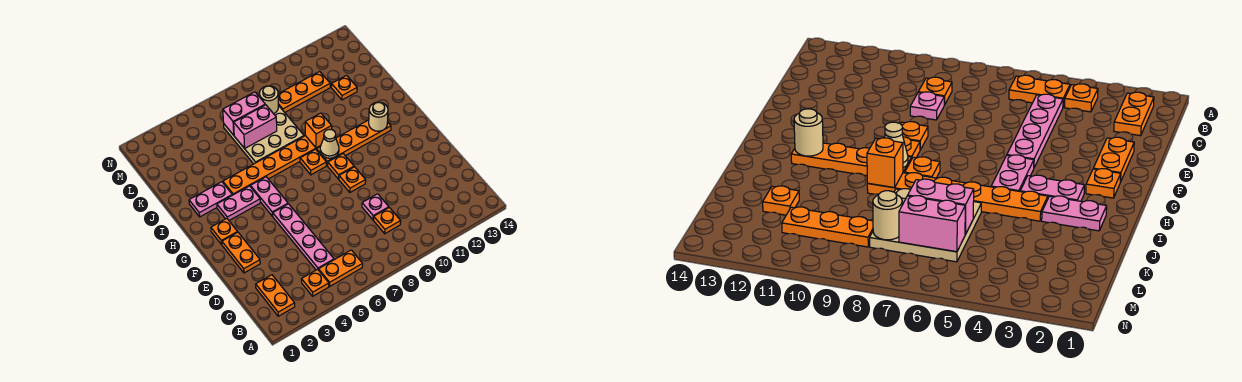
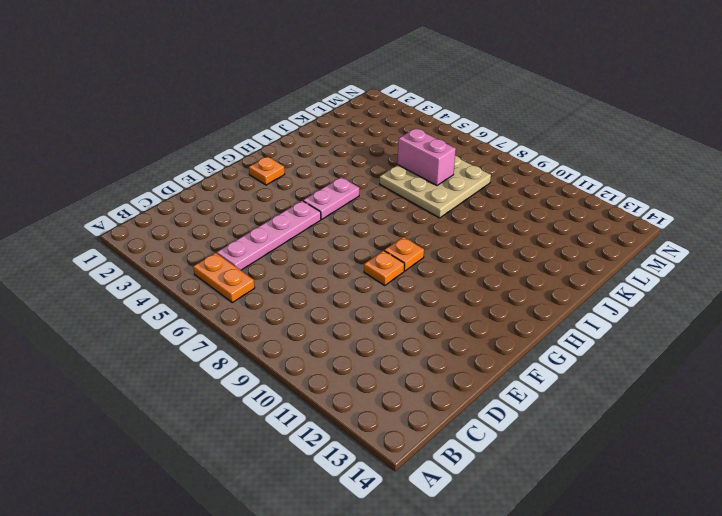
none -> orange plate B2:C2 level 1
none -> orange plate B4 level 1
none -> orange plate C9 level 1

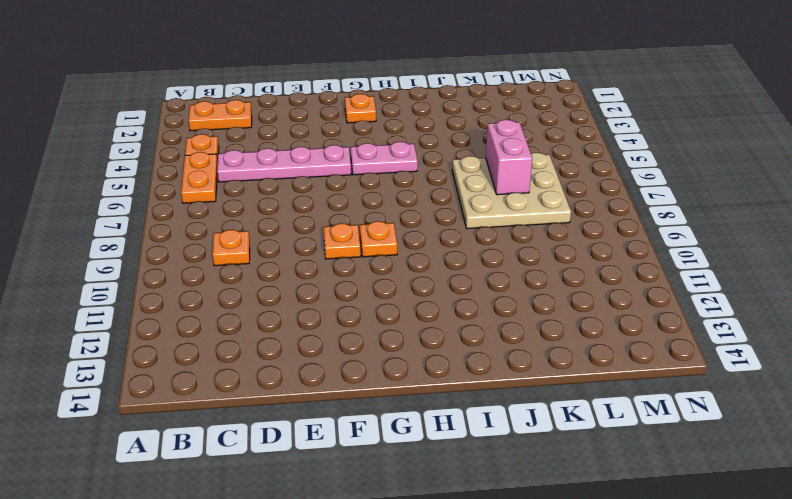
none -> pink plate D9 level 1
none -> orange plate E2:F2 level 1
none -> pink plate H3:H4 level 1

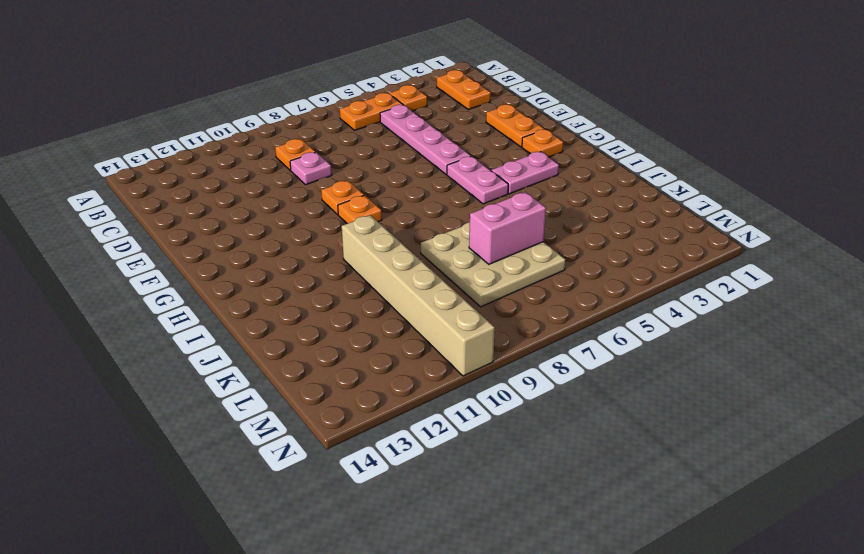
tan brick I10:N10 level 1 -> orange plate L9:L11 level 1
none -> orange plate H8 level 1
none -> orange plate H9:H12 level 1
none -> pink plate I2:I3 level 1

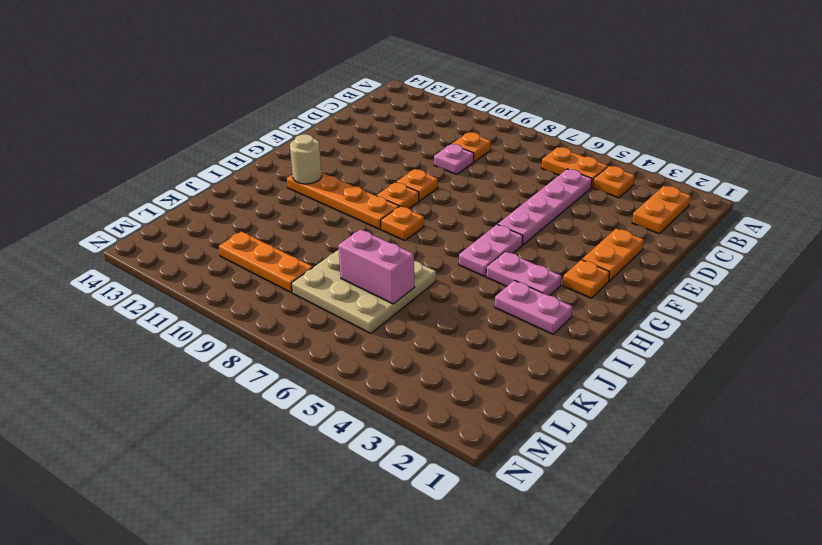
none -> orange plate I4:I9 level 1
none -> orange plate K12 level 1
none -> tan cone H9 level 2

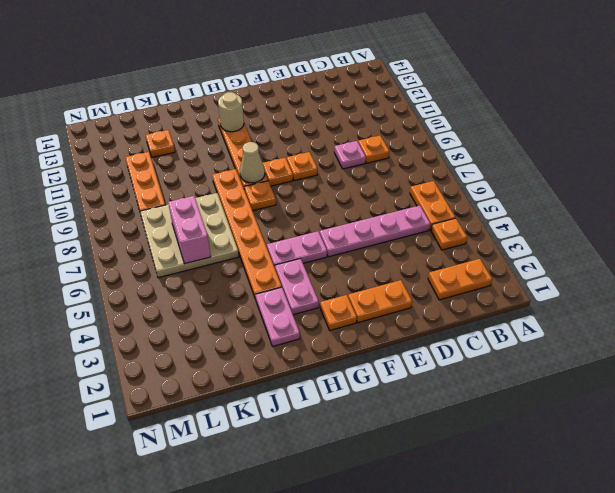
none -> orange brick I9 level 2
none -> pink brick L6:L7 level 2
none -> tan round brick L8 level 2

